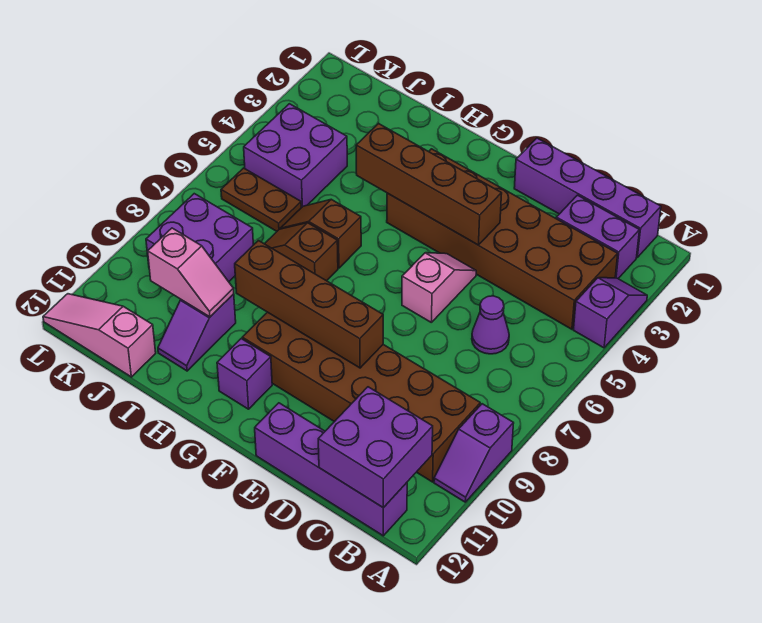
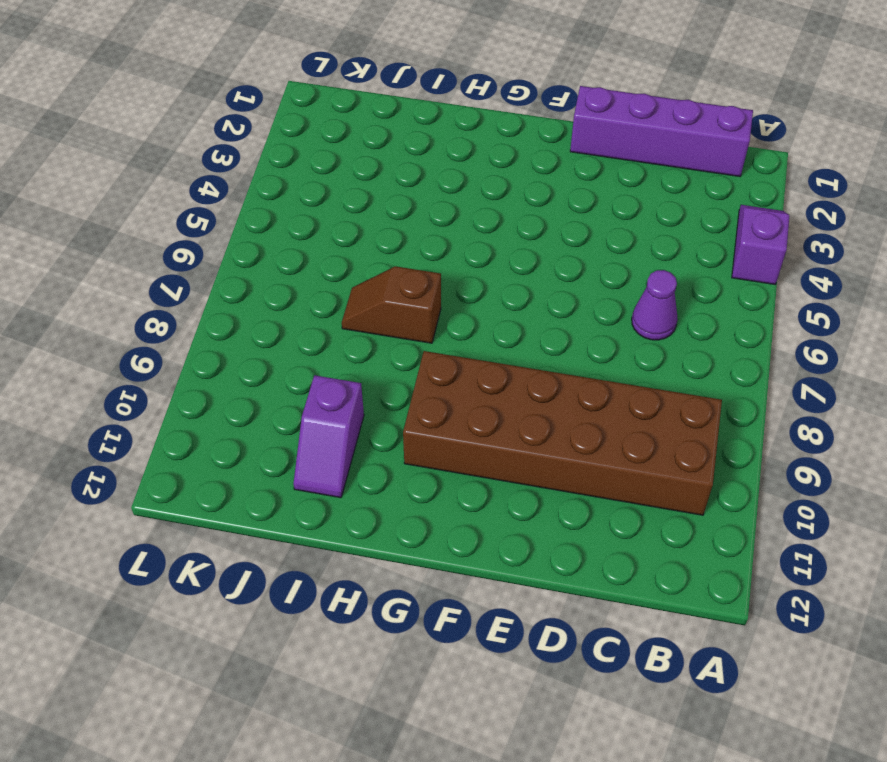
none -> purple slope A9:A10 level 1 top 9
none -> purple brick B2:C2 level 1
none -> brown brick B3:G4 level 1

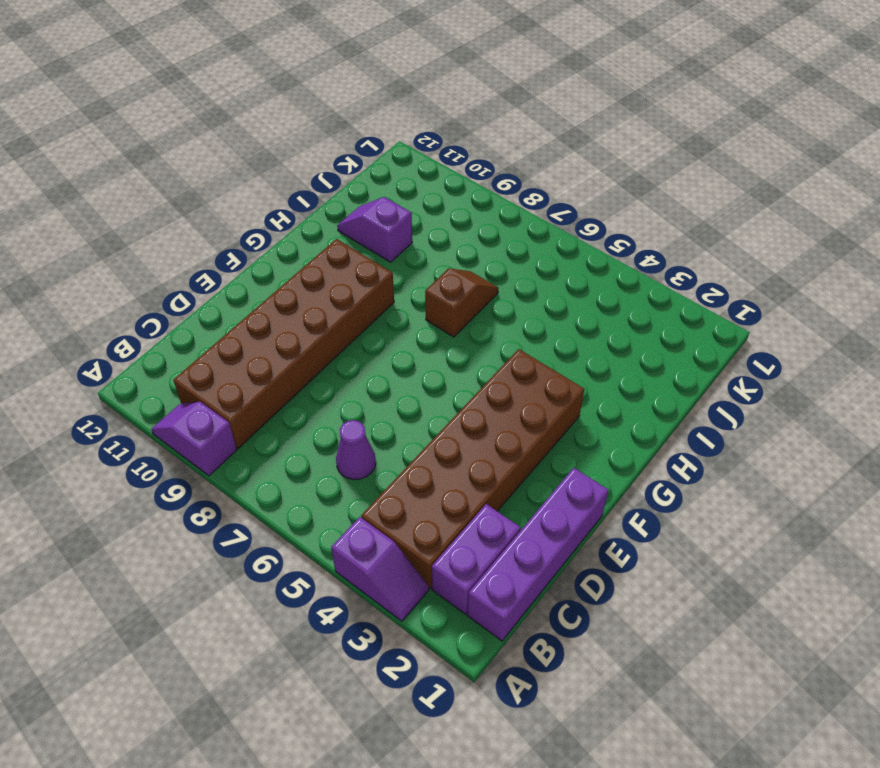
none -> purple brick B12:E12 level 1
none -> pink slope E5:E6 level 1 top 6
none -> purple brick G11 level 1

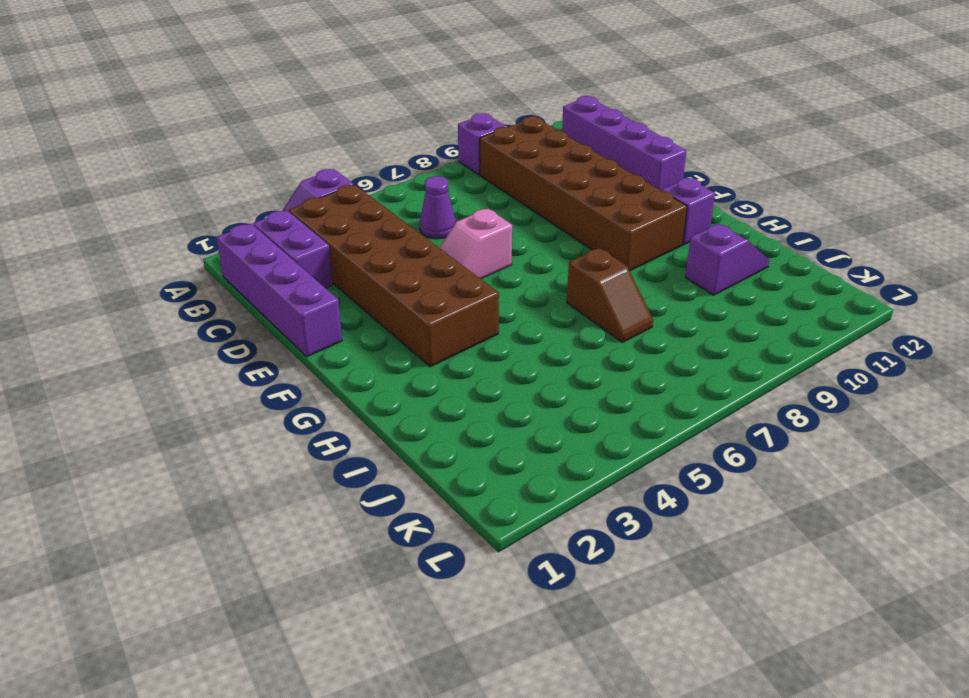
none -> brown slope H6:I6 level 1 top H
none -> purple brick J4:K5 level 1
none -> brown plate J6:K6 level 1

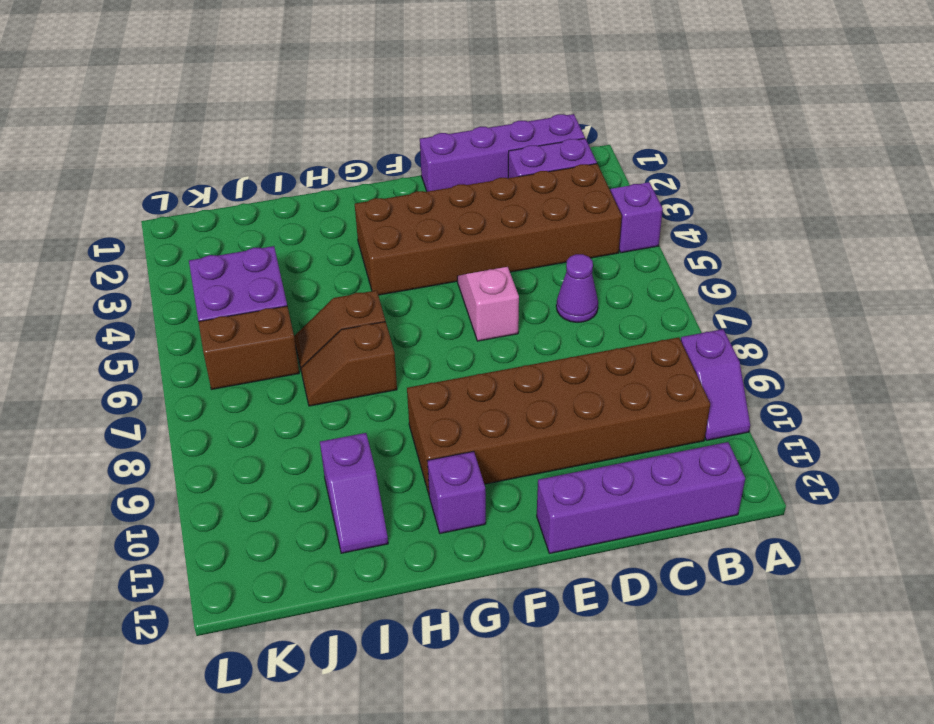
brown brick J6:K6 level 1 -> brown plate J6:K6 level 1
none -> purple brick J8:K9 level 1
none -> pink slope J12:L12 level 1 top J
none -> purple brick B11:C12 level 2

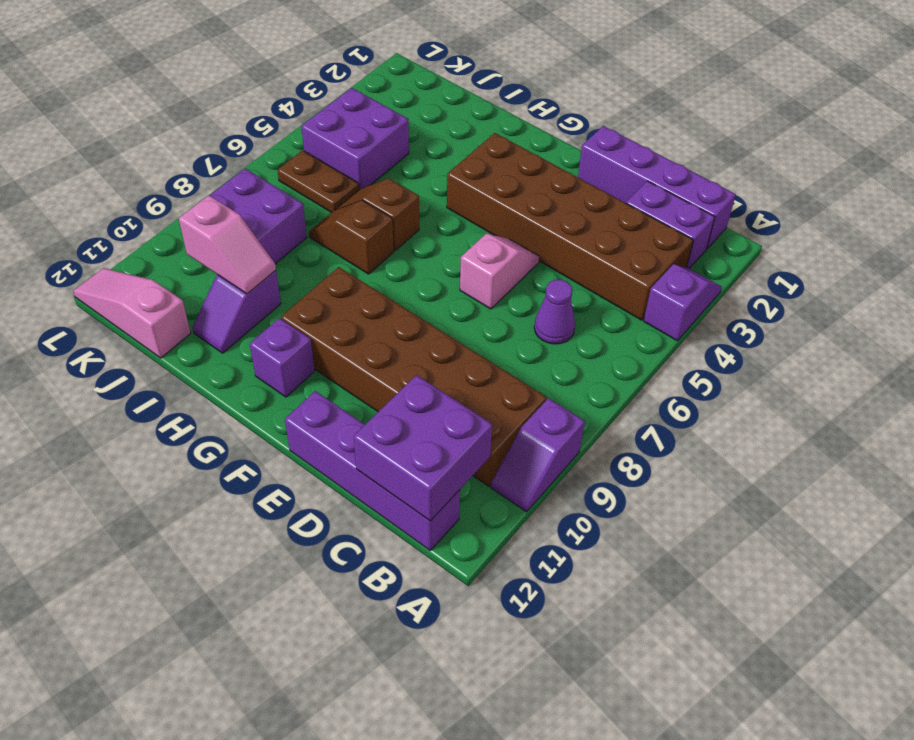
none -> brown brick E4:H4 level 2
none -> brown brick E9:H9 level 2

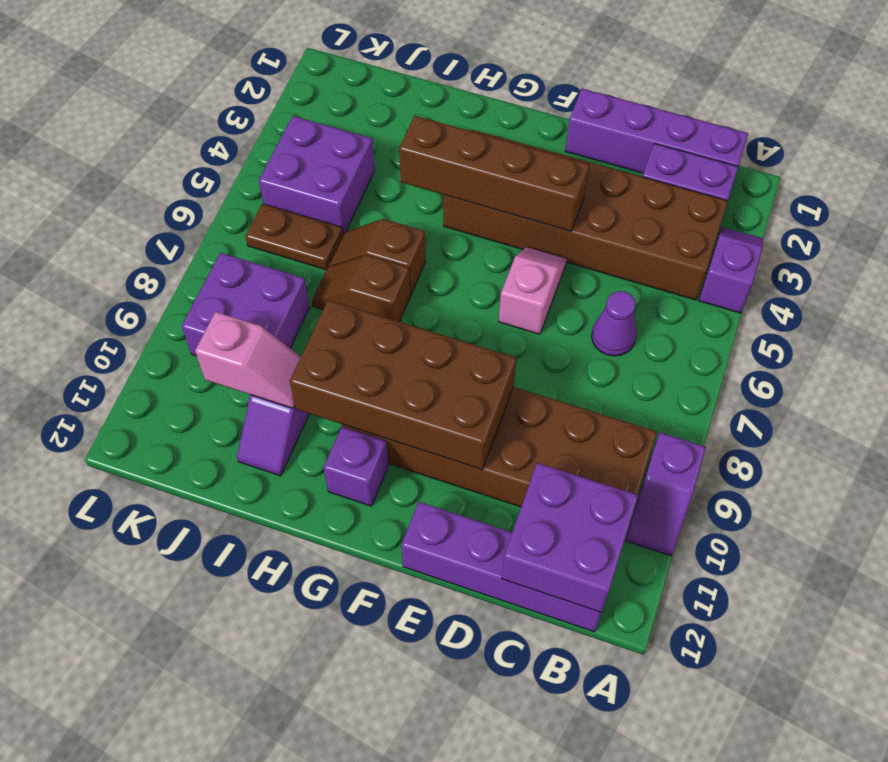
brown brick E9:H10 level 2 -> brown brick E9:H9 level 2
none -> pink slope J12:L12 level 1 top J

